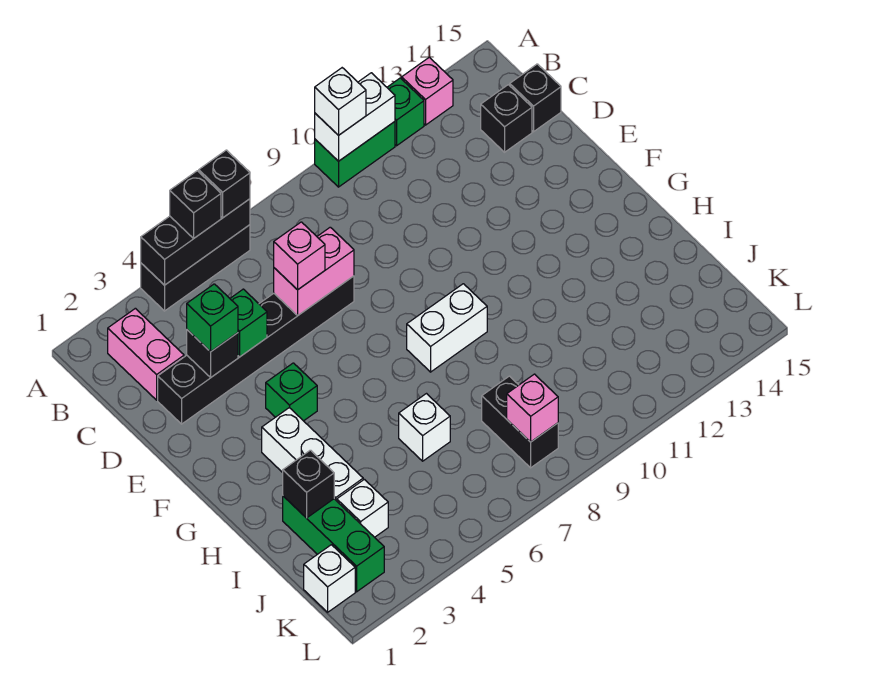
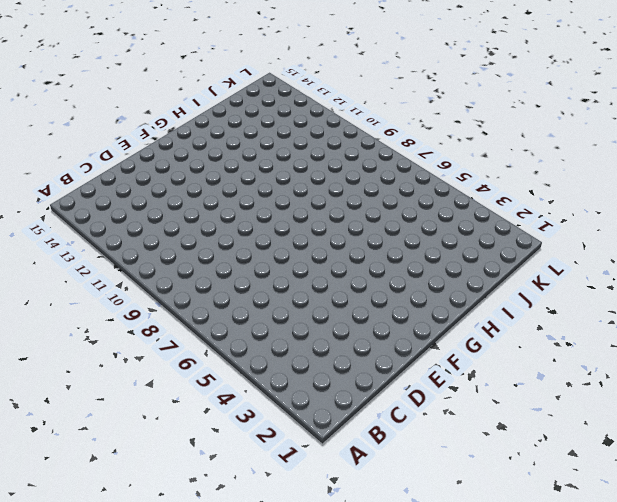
none -> black brick A4:A6 level 1
none -> green brick A10:A11 level 1
none -> green brick A12 level 1

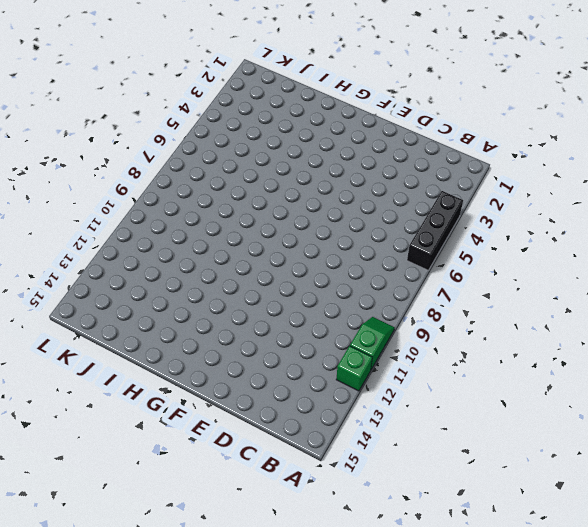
green slope A10:A11 level 1 top 11 -> green brick A10:A11 level 1
none -> pink brick A13 level 1
none -> pink brick B2:C2 level 1
none -> black brick C14 level 1

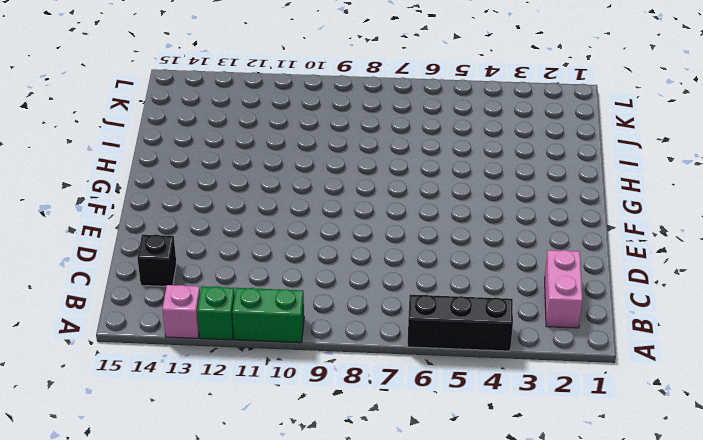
none -> black brick C15 level 1
none -> black brick D2:D7 level 1
none -> green brick F4 level 1

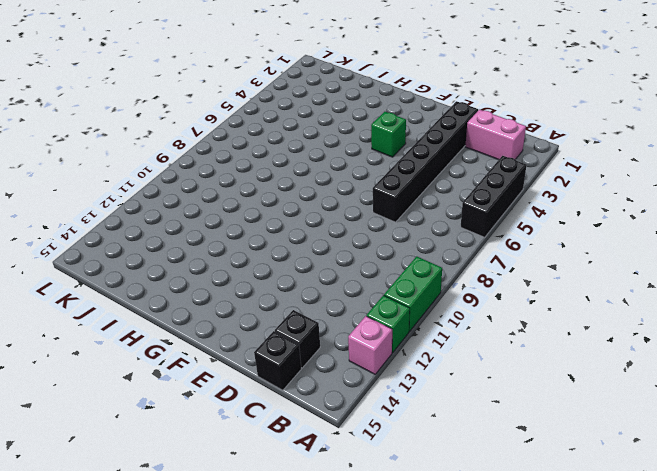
none -> white brick G3:I3 level 1
none -> white brick G8:G9 level 1
none -> green brick I2:K2 level 1

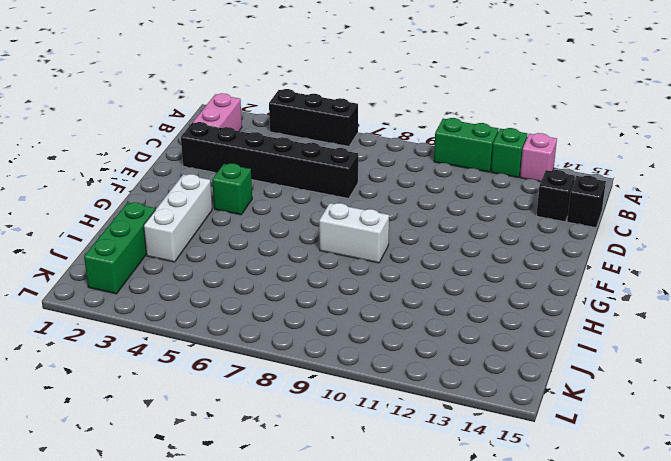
none -> white brick I6 level 1
none -> white brick J3 level 1
none -> black brick J8:K8 level 1

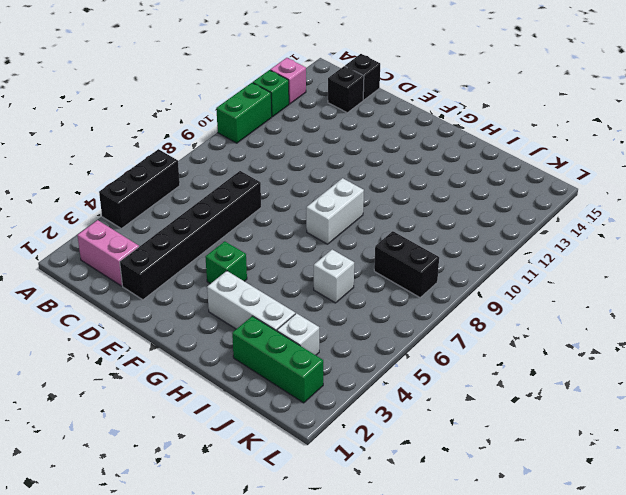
none -> white brick K1 level 1
none -> black brick A4:A6 level 2
none -> white brick A10:A11 level 2

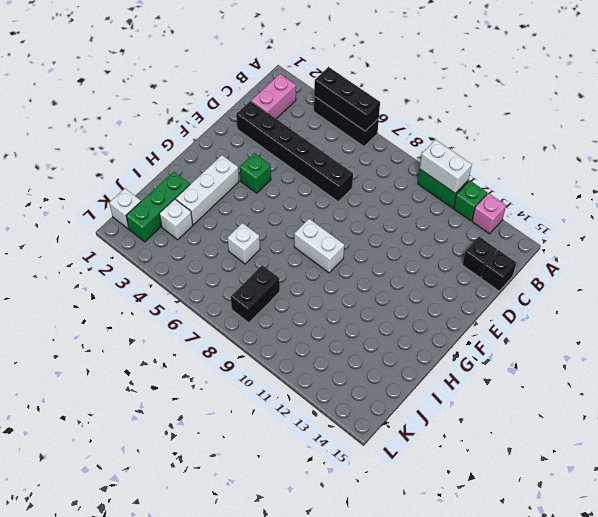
none -> black brick D3 level 2
none -> green brick D4 level 2
none -> pink brick D6:D7 level 2

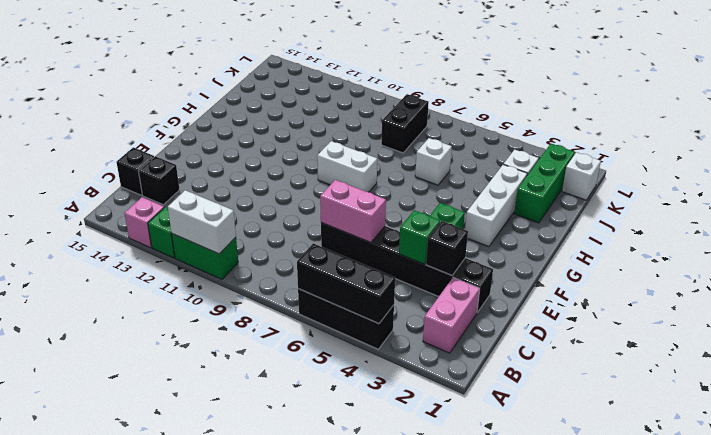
none -> black brick I2 level 2
none -> pink brick K8 level 2
none -> black brick A5 level 3

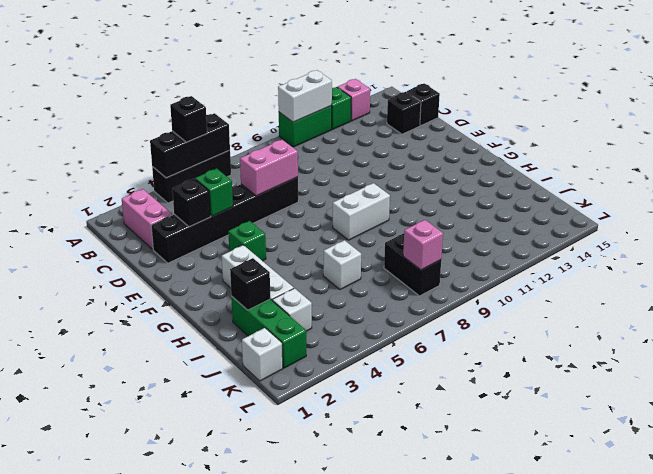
none -> black brick A6 level 3
none -> white brick A10 level 3
none -> green brick D3 level 3

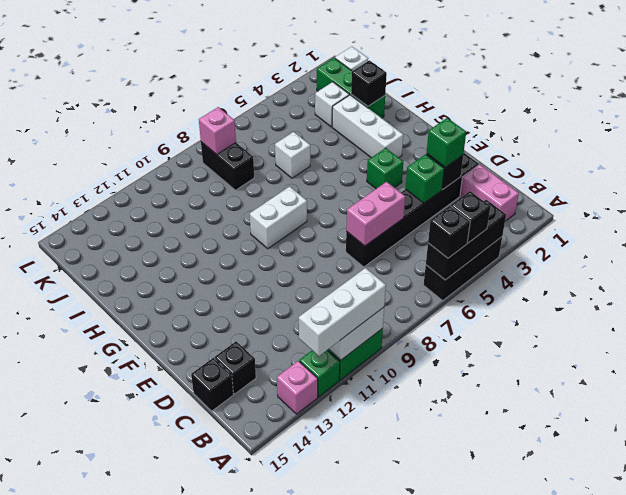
white brick A10:A12 level 3 -> white brick A10 level 3
none -> pink brick D6 level 3

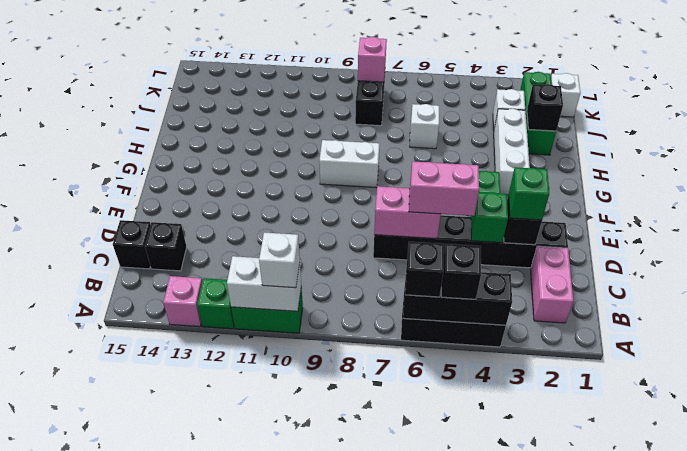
pink brick D5:D6 level 3 -> pink brick D6 level 3

